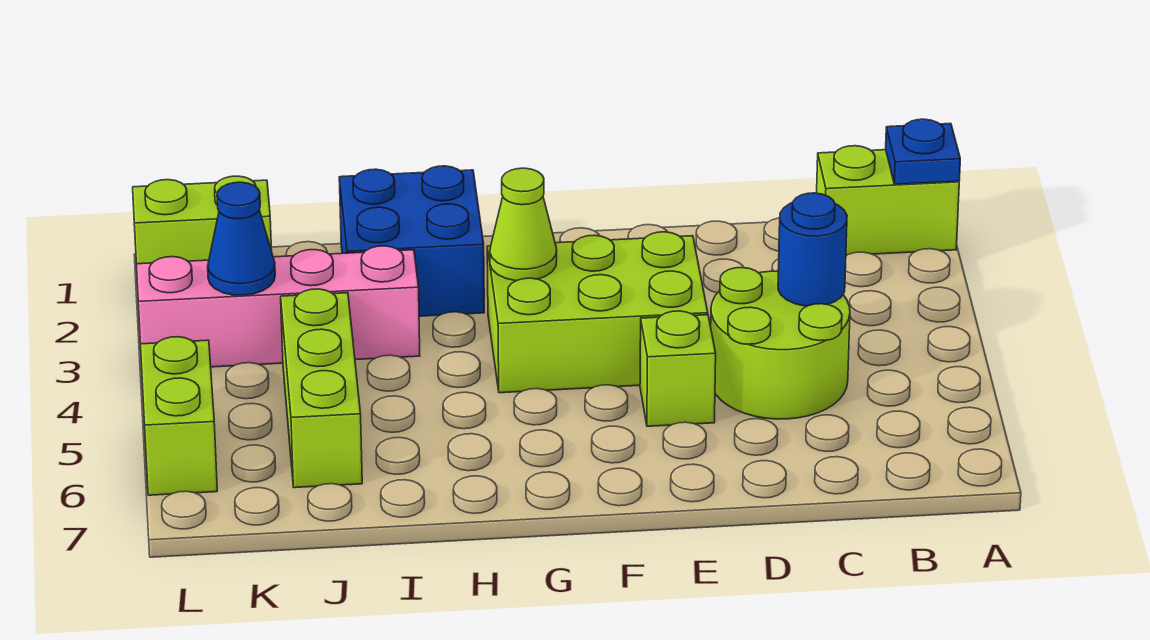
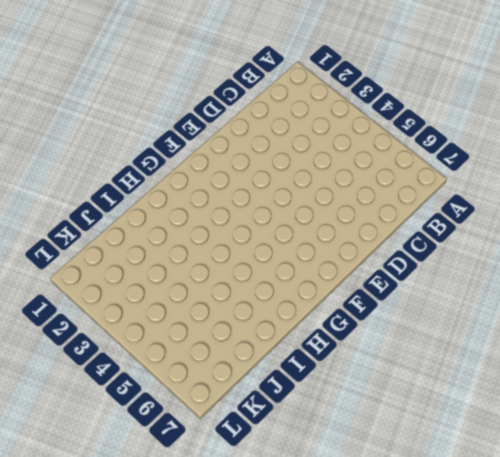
none -> lime brick A1:B1 level 1
none -> lime round brick C4:D5 level 1
none -> lime brick E3:G4 level 1

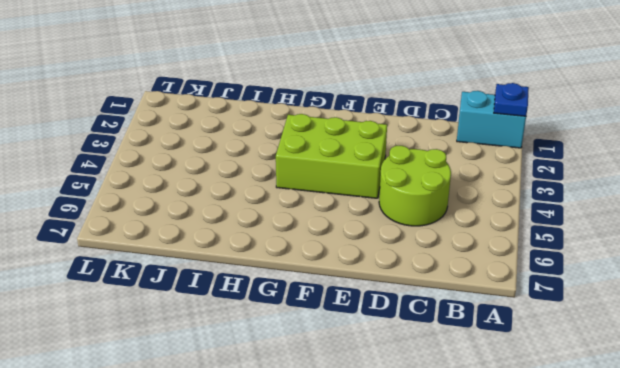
cyan brick A1:B1 level 1 -> lime brick A1:B1 level 1
none -> lime brick E5 level 1
none -> blue brick H1:I2 level 1
none -> pink brick I3:L3 level 1

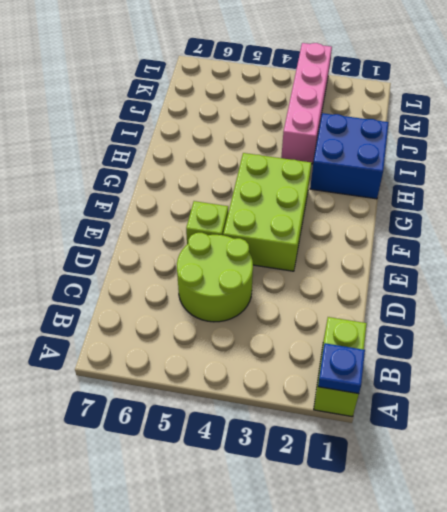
none -> lime brick J4:J6 level 1
none -> lime brick K1:L1 level 1
none -> lime brick L5:L6 level 1

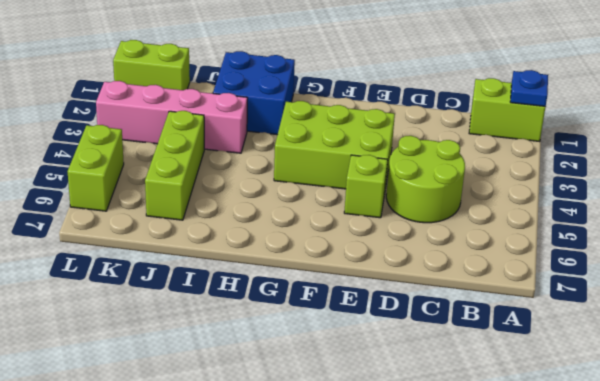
none -> blue round brick C4 level 2
none -> lime cone G3 level 2
none -> blue cone K3 level 2

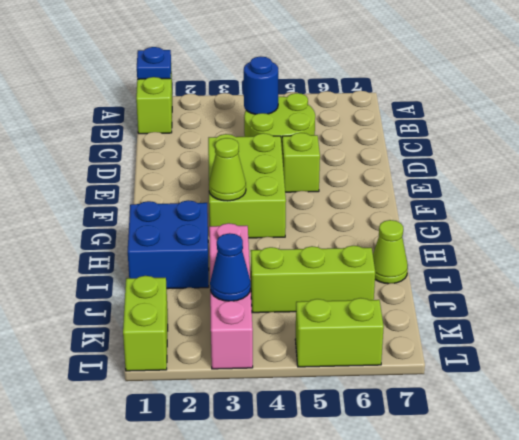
lime cone I7 level 1 -> none

